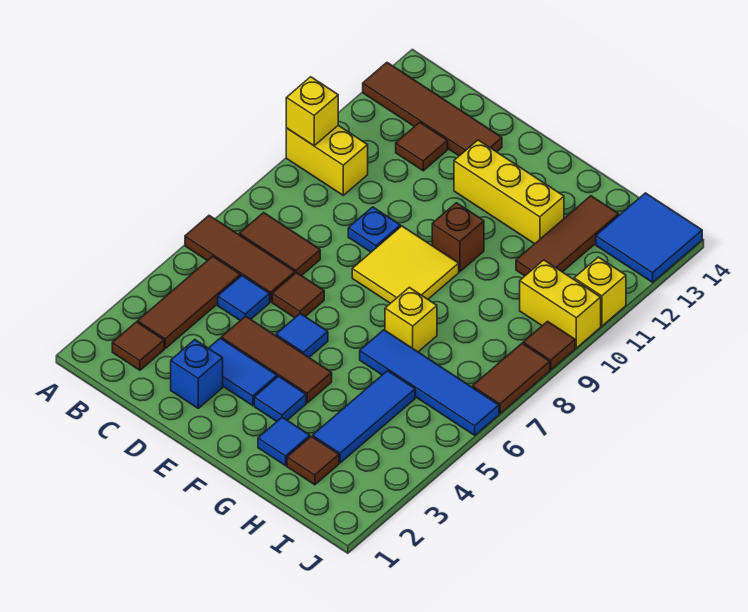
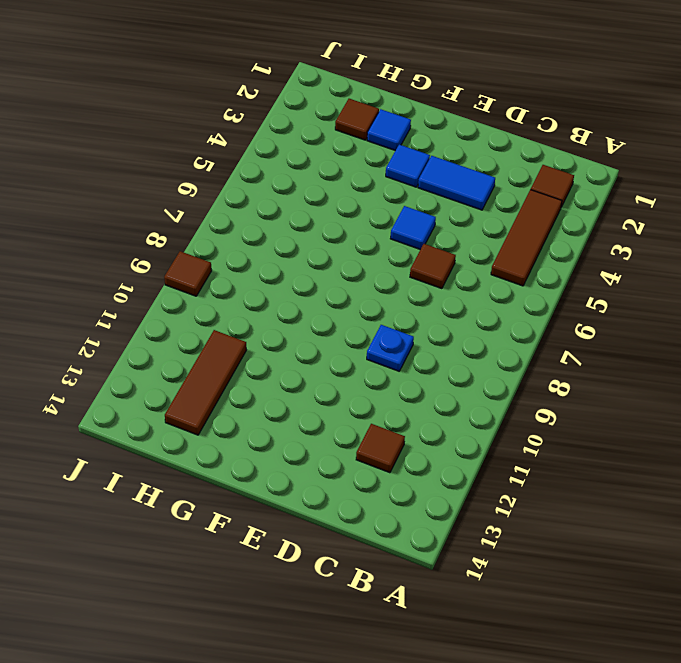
none -> brown tile A6:C6 level 1
none -> yellow brick A10:B10 level 1
none -> brown tile A13:D13 level 1
none -> brown tile B7:C7 level 1

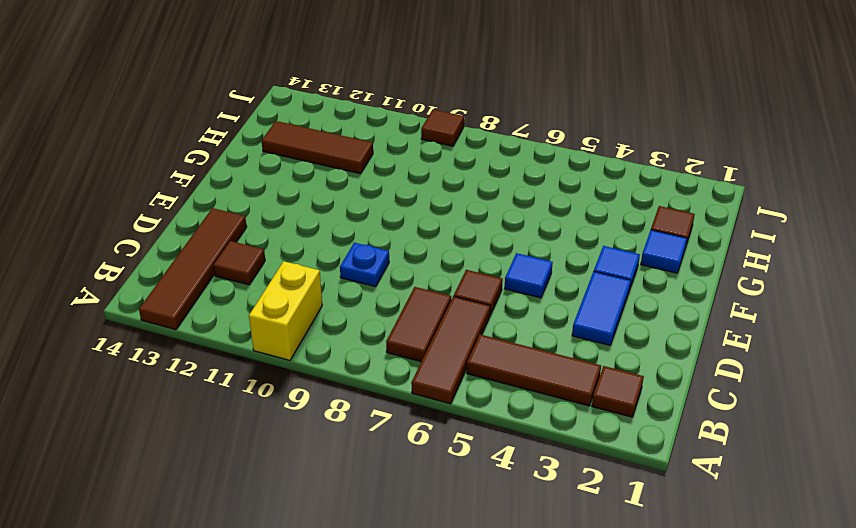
none -> blue tile C5 level 1
none -> blue brick D2 level 1
none -> brown tile D4:F4 level 1
none -> yellow tile E8:F9 level 1

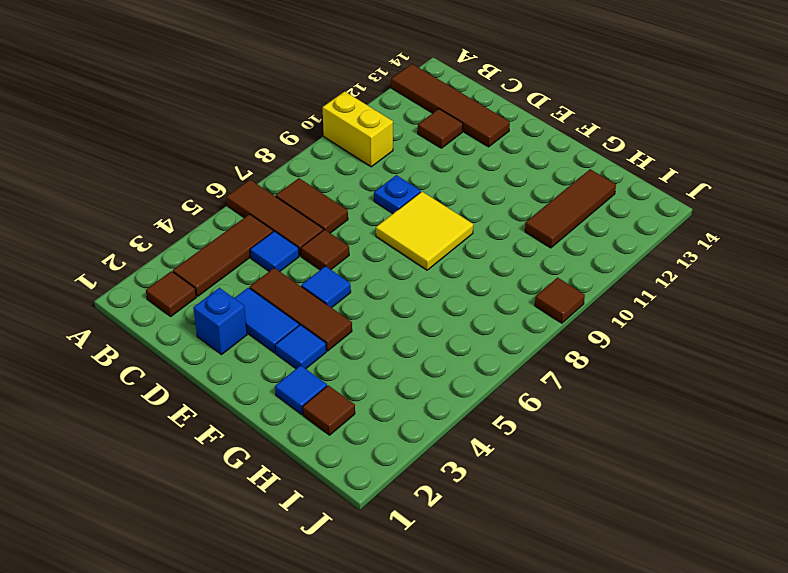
none -> yellow brick E12:G12 level 1
none -> brown brick F10 level 1
none -> blue tile G6:J6 level 1
none -> yellow brick G7 level 1

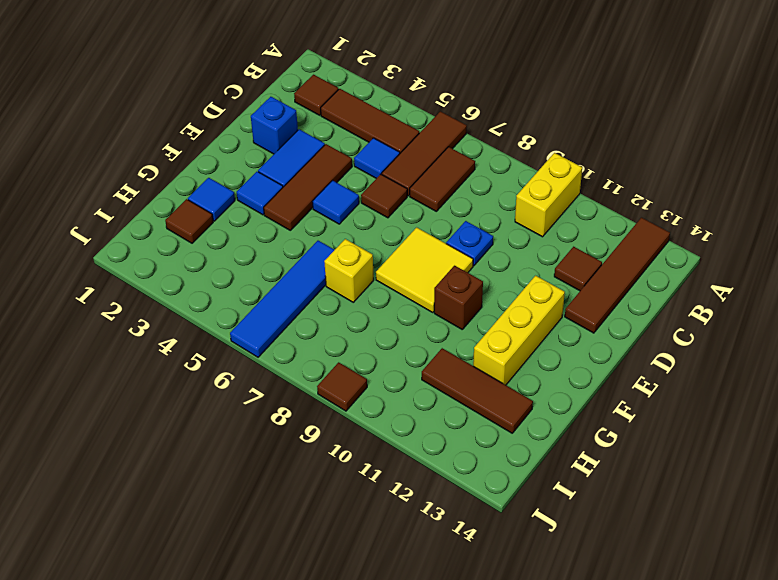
none -> blue tile H3:H5 level 1
none -> yellow brick I10:J10 level 1
none -> blue tile I13:J14 level 1
none -> brown tile J7:J8 level 1

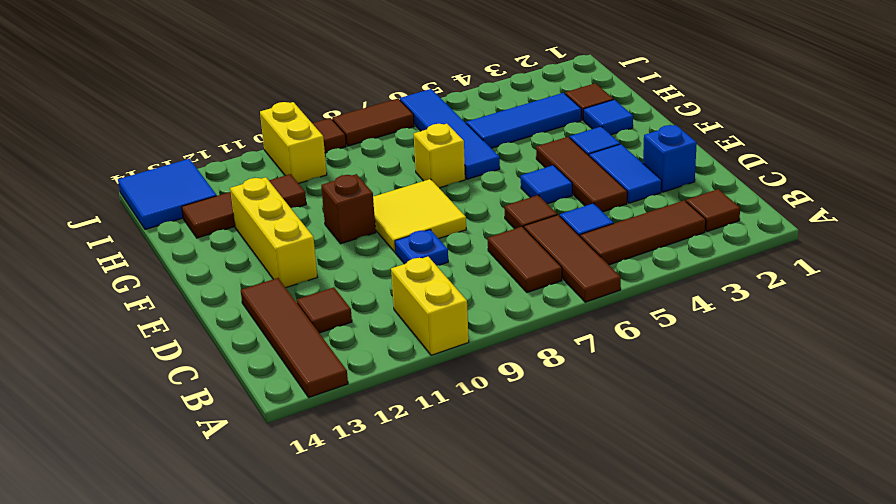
none -> yellow brick J11 level 1
none -> yellow brick A10 level 2

